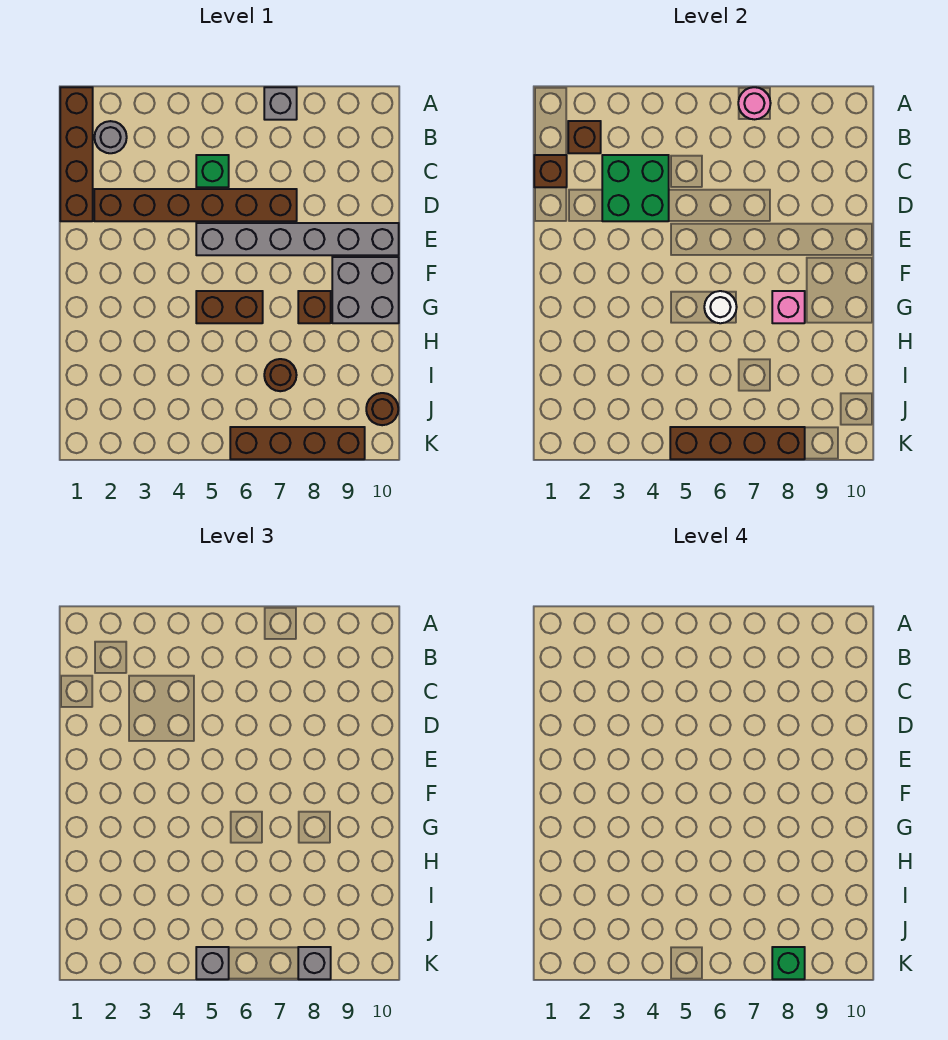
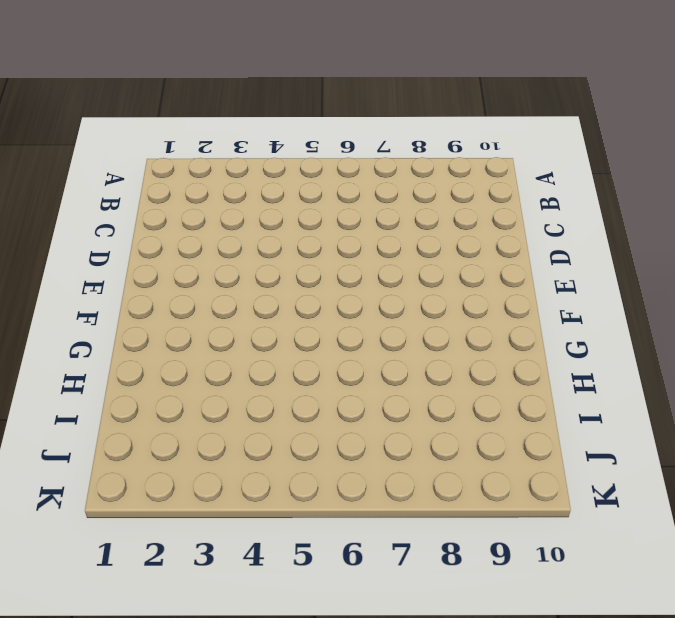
none -> brown brick A1:D1 level 1
none -> grey brick A7 level 1
none -> grey round brick B2 level 1

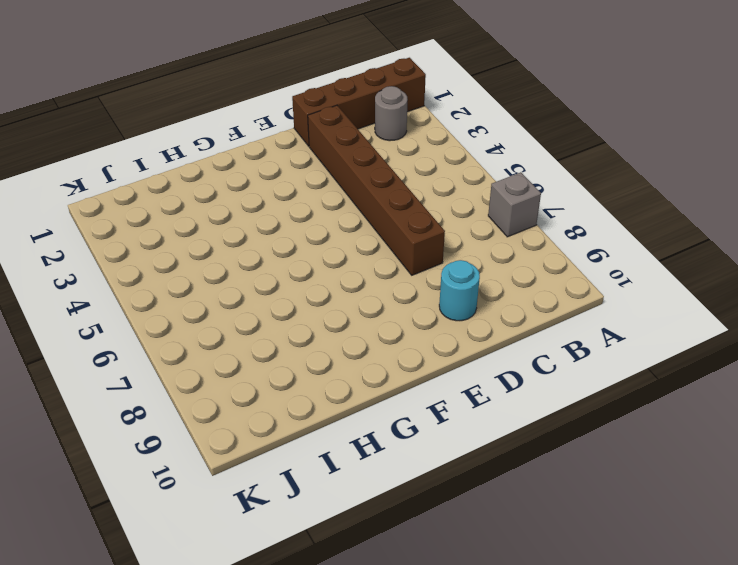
cyan round brick D9 level 1 -> none
none -> green brick C5 level 1
none -> grey brick E5:E10 level 1
none -> grey brick F9:G10 level 1

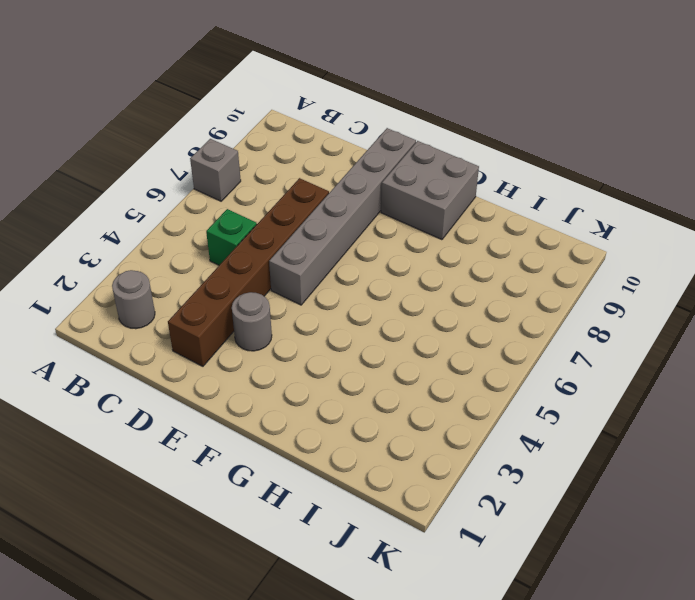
grey round brick E3 level 1 -> none
none -> brown brick A1:D1 level 1
none -> brown brick G5:G6 level 1
none -> brown brick G8 level 1

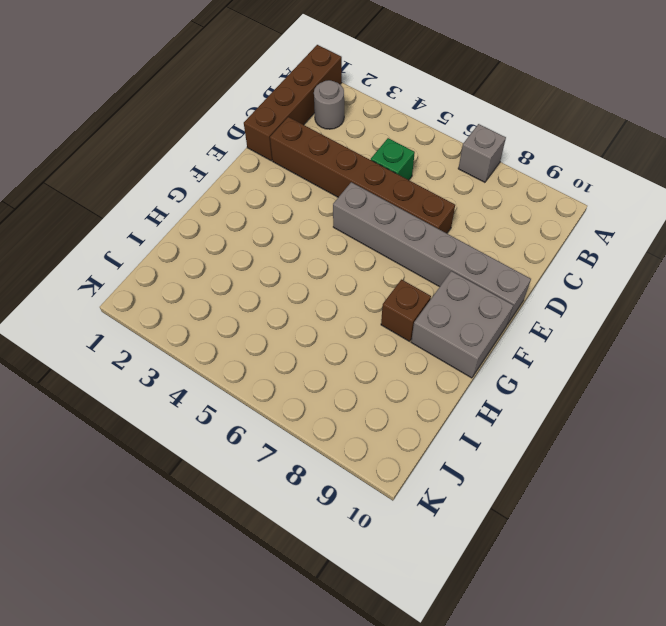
none -> brown brick G5:G6 level 1
none -> brown round brick I7 level 1
none -> brown round brick J10 level 1

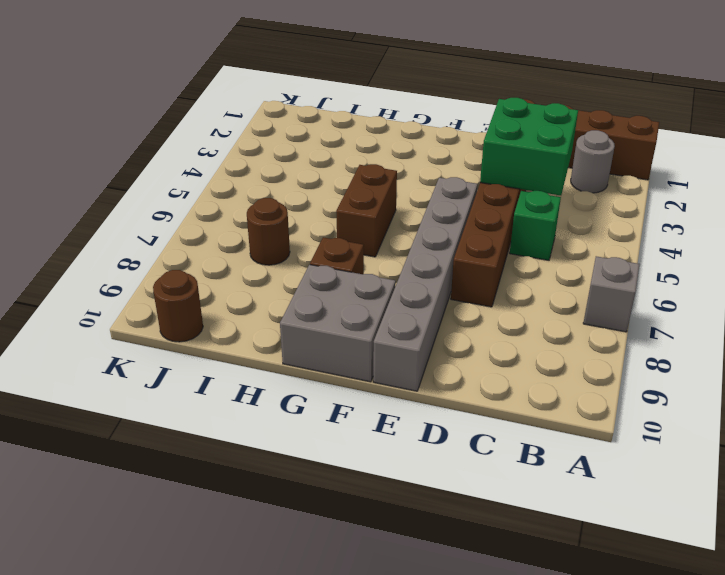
none -> brown brick K6:K9 level 1
none -> pink round brick A7 level 2
none -> brown brick B2 level 2

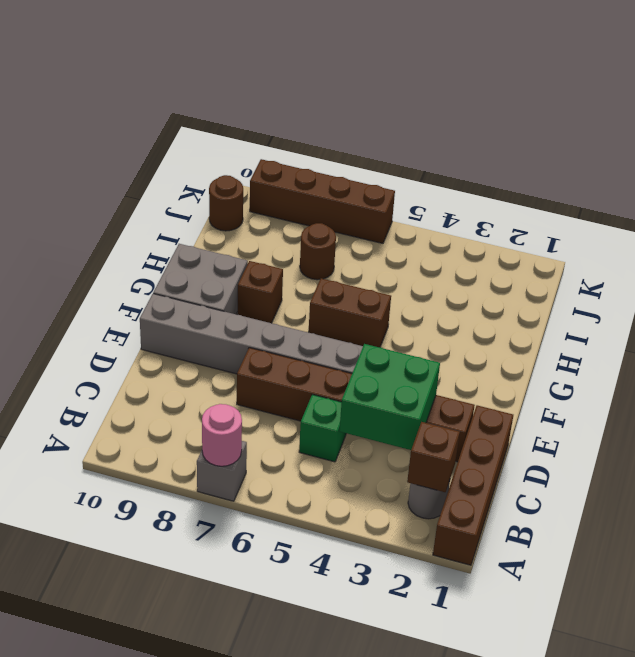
none -> brown brick C1 level 2
none -> white round brick G6 level 2
none -> pink brick G8 level 2

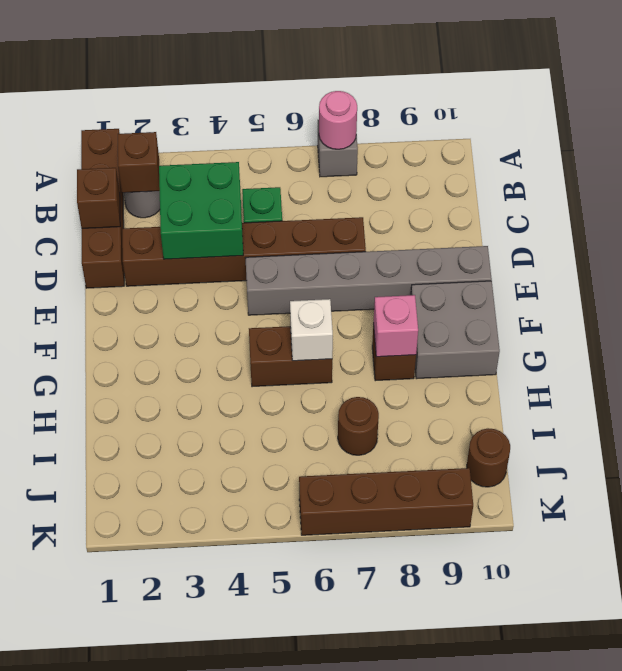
white brick G6 level 2 -> white round brick G6 level 2
none -> brown brick K5:K8 level 2
none -> grey brick K5 level 3
none -> grey brick K8 level 3

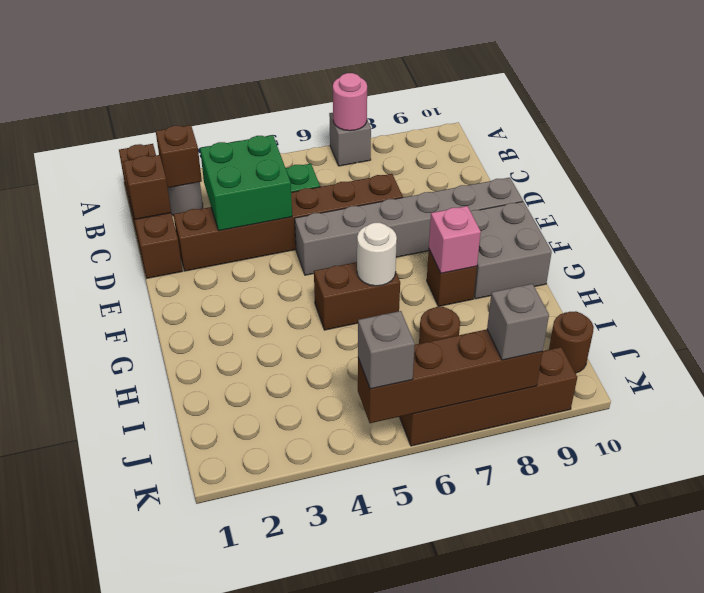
none -> green brick K8 level 4

